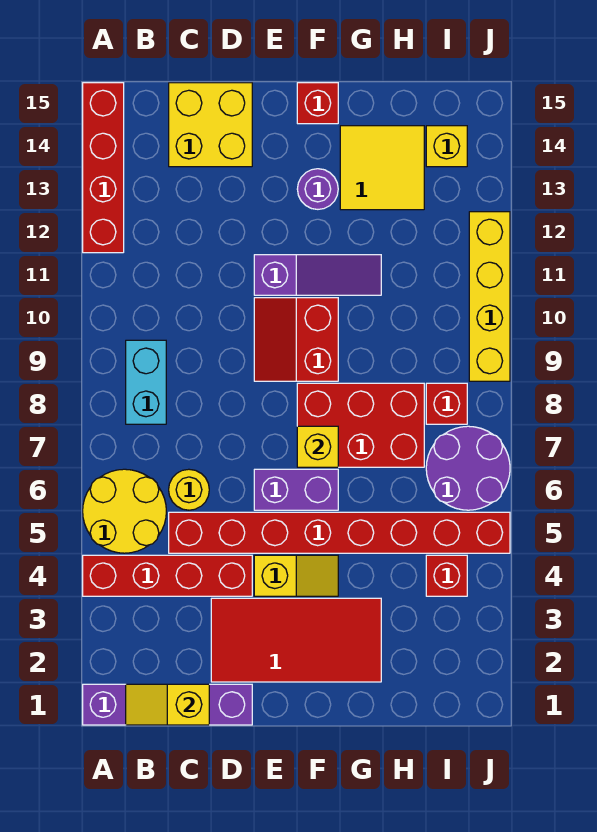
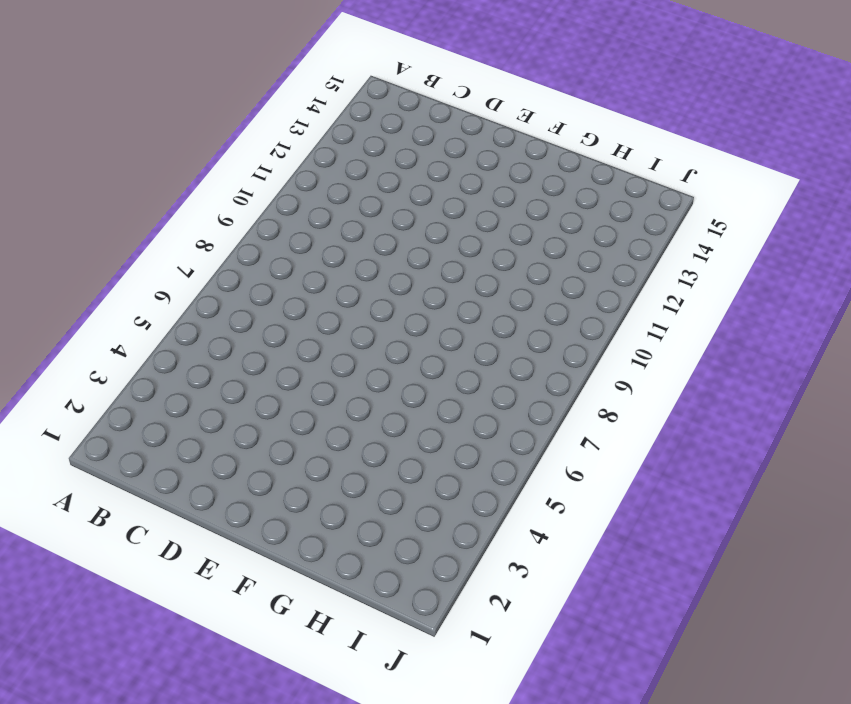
none -> purple brick A1:D1 level 1
none -> red brick A4:D4 level 1
none -> yellow round brick A5:B6 level 1

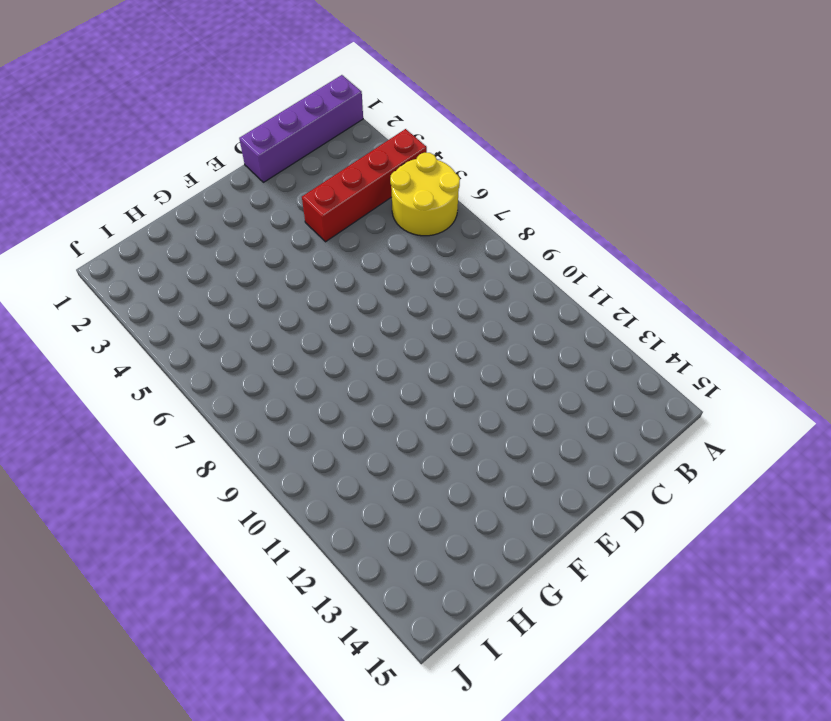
none -> red brick A12:A15 level 1
none -> cyan brick B8:B9 level 1
none -> red brick C5:J5 level 1

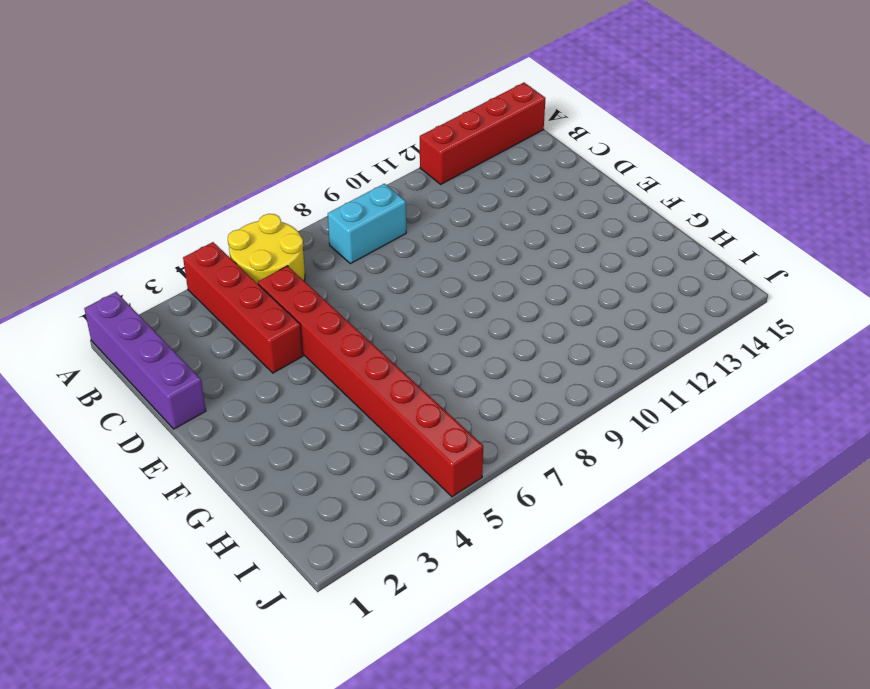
none -> yellow round brick C6 level 1
none -> yellow brick C14:D15 level 1
none -> red tile D2:G3 level 1

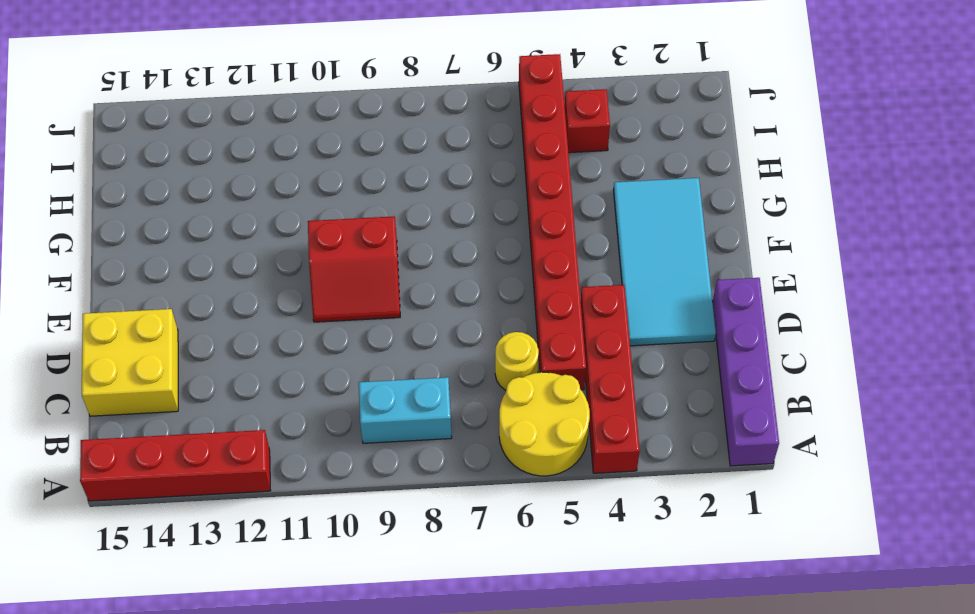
cyan tile D2:G3 level 1 -> red tile D2:G3 level 1
none -> yellow slope E4:F4 level 1 top E
none -> purple brick E6:F6 level 1
none -> purple slope E11:G11 level 1 top E

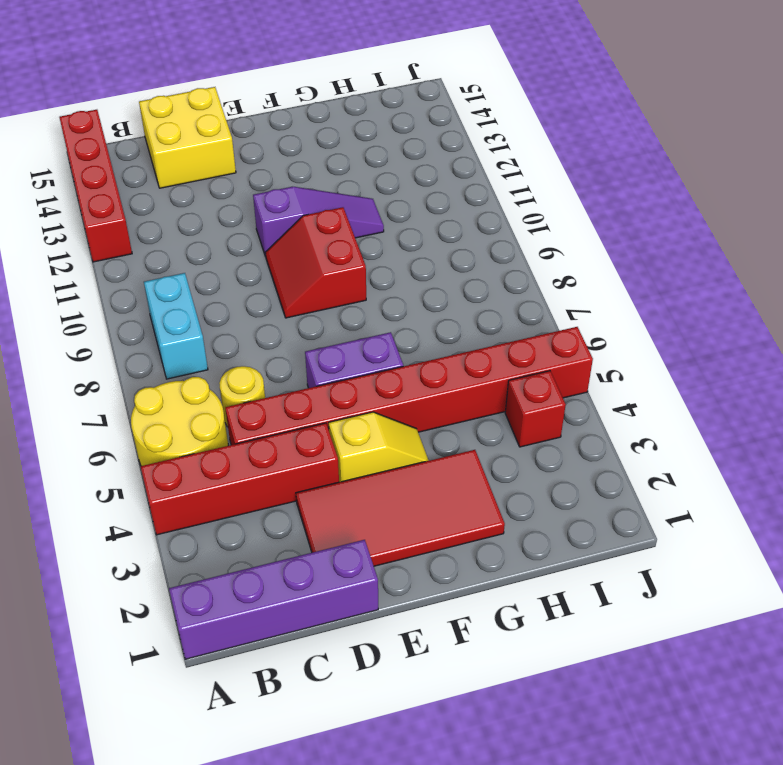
none -> red brick F7:H8 level 1
none -> purple round brick F13 level 1
none -> red brick F15 level 1

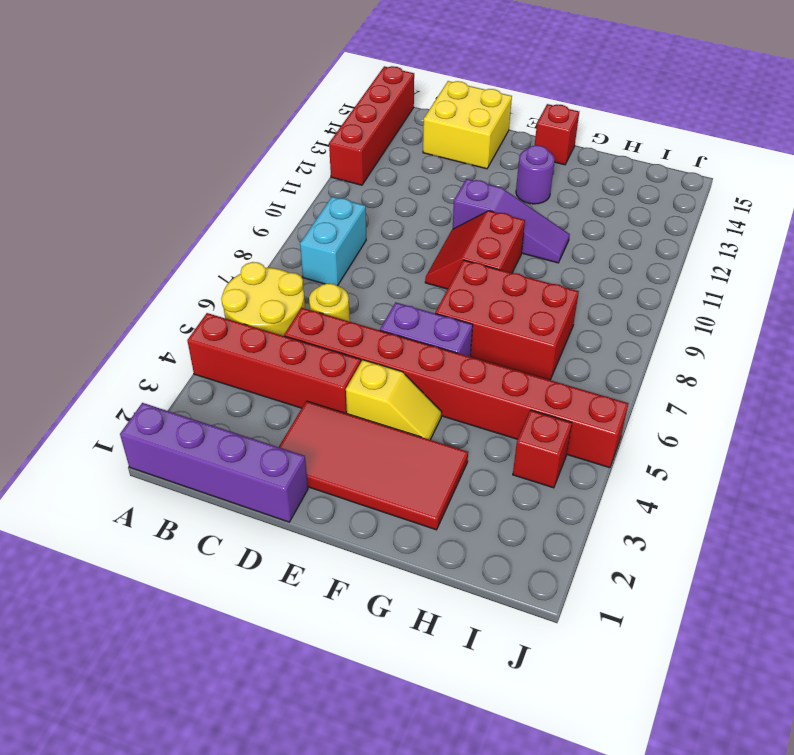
none -> yellow tile G13:H14 level 1
none -> purple round brick I6:J7 level 1
none -> red brick I8 level 1

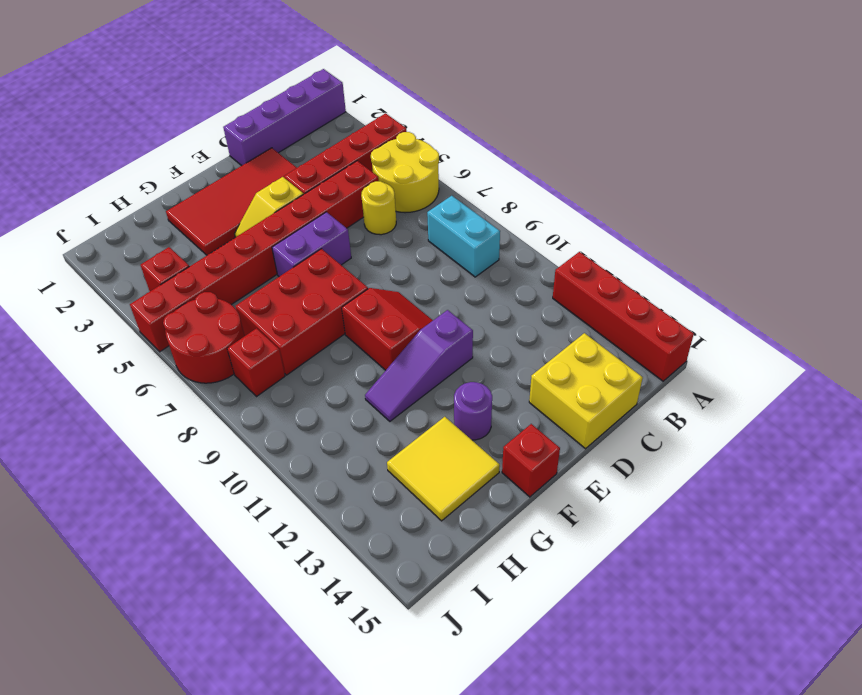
red round brick I6:J7 level 1 -> purple round brick I6:J7 level 1
none -> yellow brick I14 level 1
none -> yellow brick J9:J12 level 1
none -> yellow slope B1:C1 level 2 top C

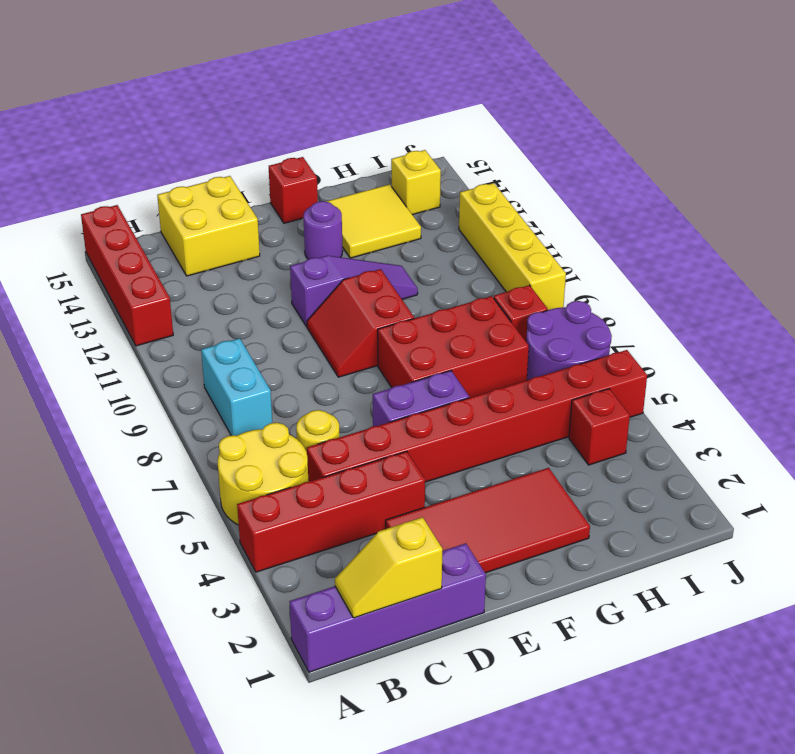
none -> yellow slope E4:F4 level 1 top E
none -> yellow brick F7 level 2

